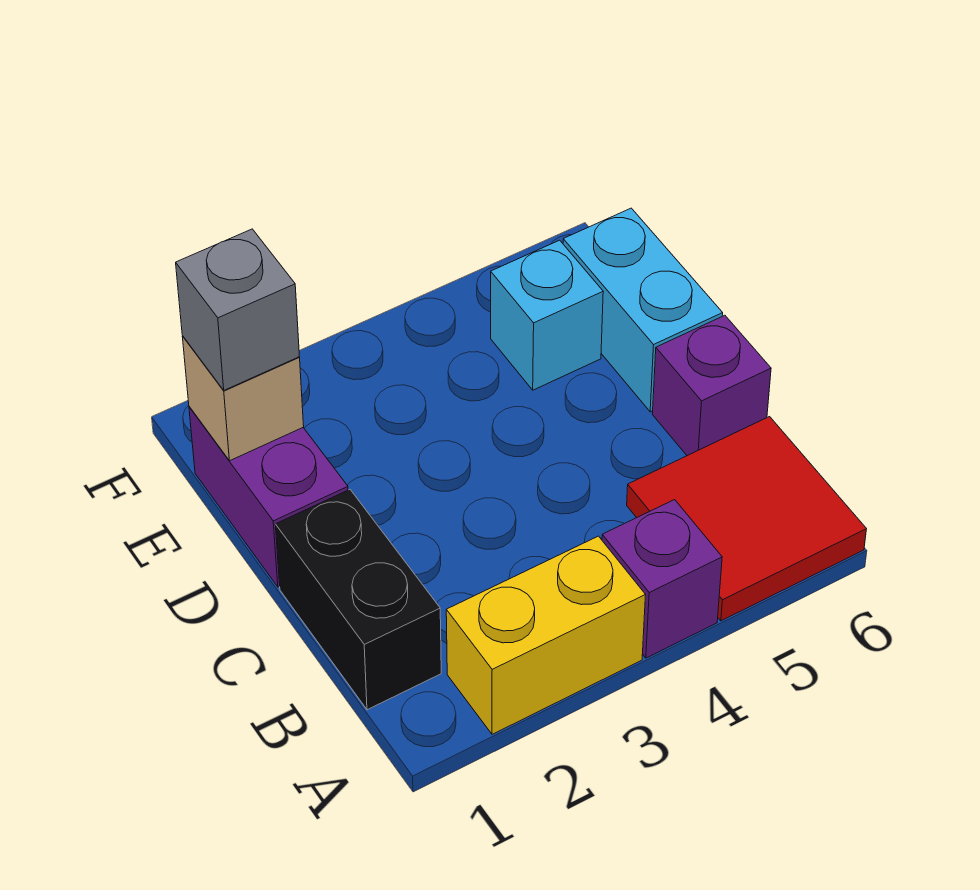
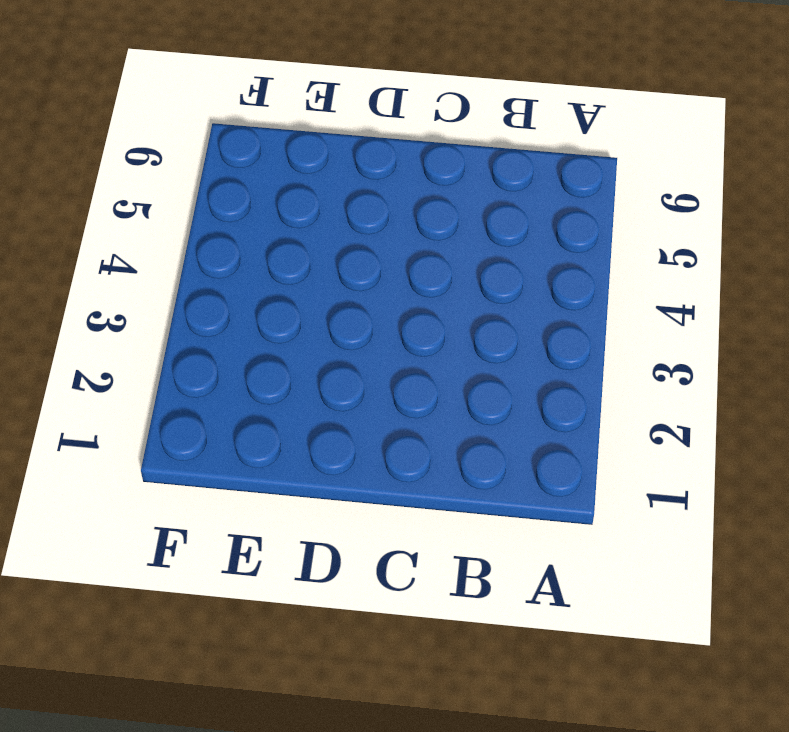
none -> yellow brick A2:A3 level 1
none -> purple brick A4 level 1

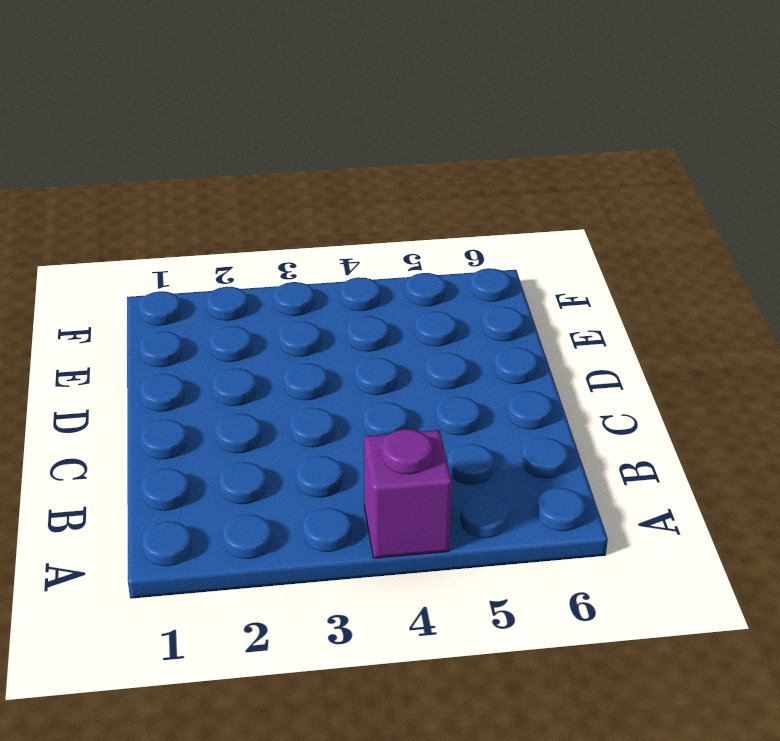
none -> yellow brick A2:A3 level 1
none -> red tile A5:B6 level 1

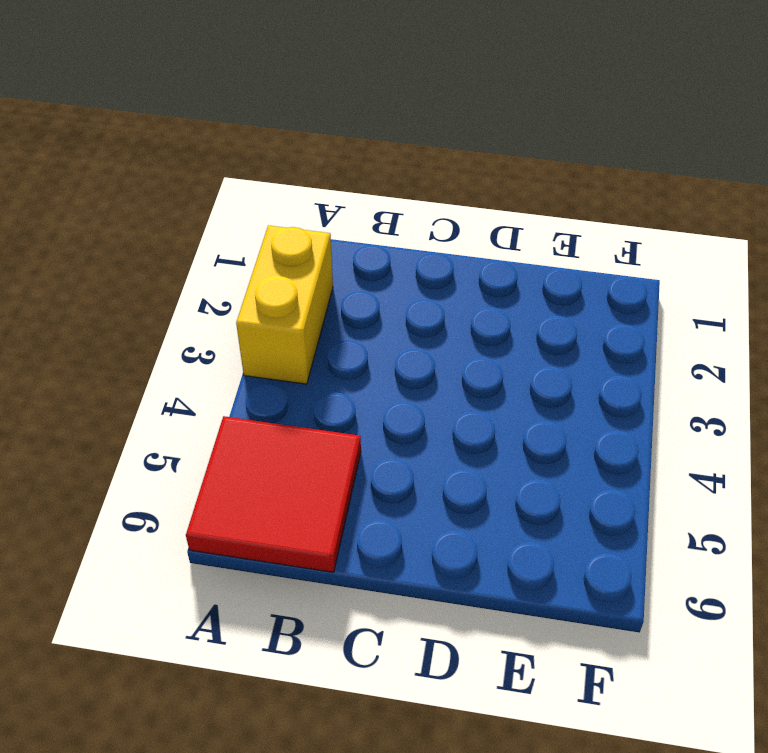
none -> purple brick A4 level 1
none -> black brick B1:C1 level 1

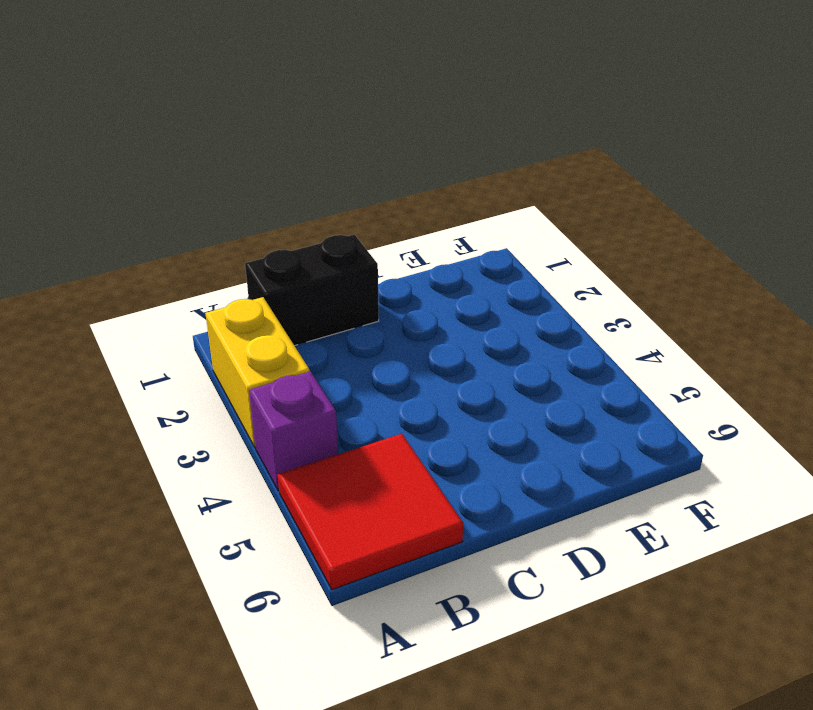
none -> purple brick C6 level 1
none -> purple brick D1:E1 level 1

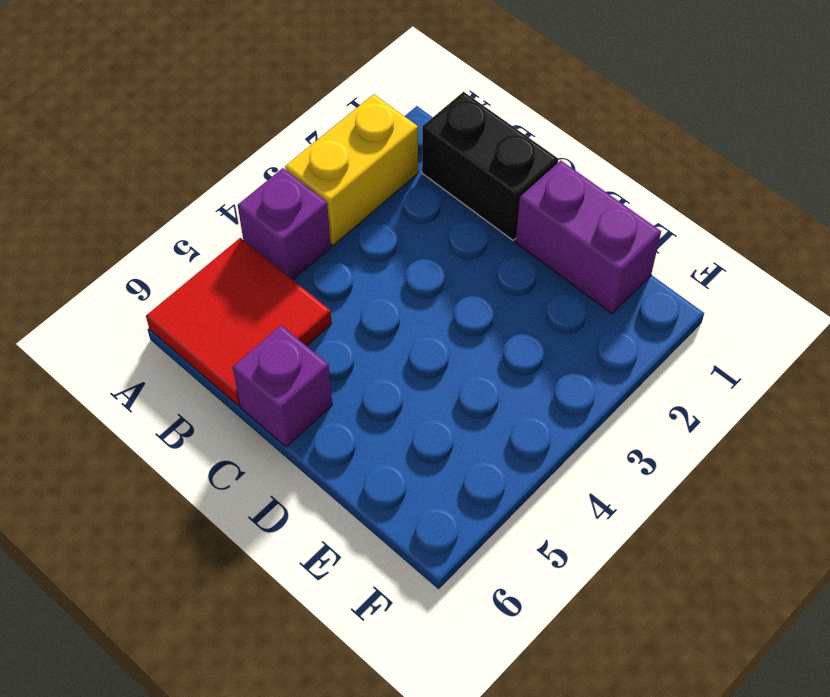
none -> cyan brick D6:E6 level 1
none -> cyan brick E5 level 1

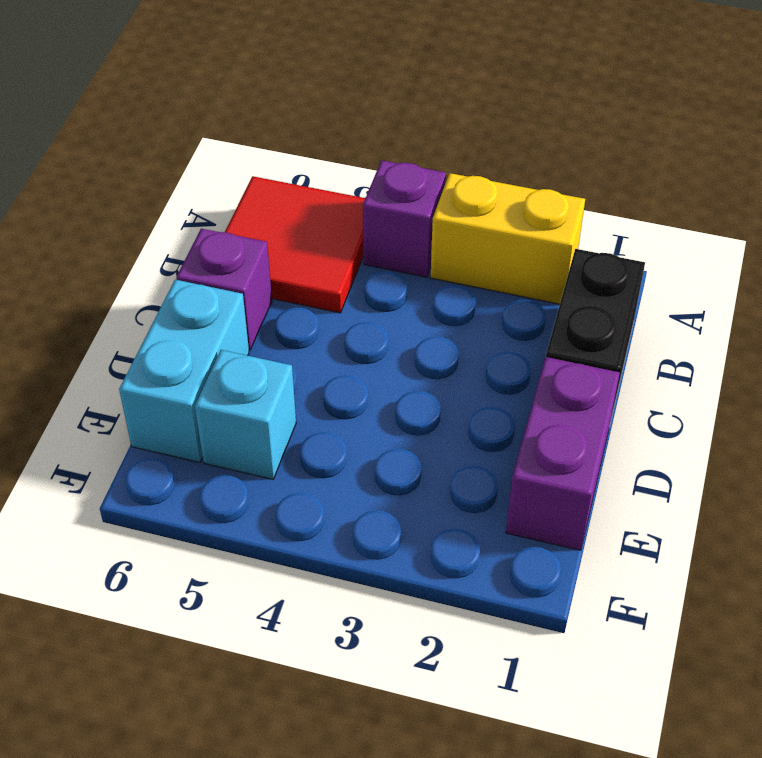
none -> tan brick E1 level 2
none -> grey brick E1 level 3

